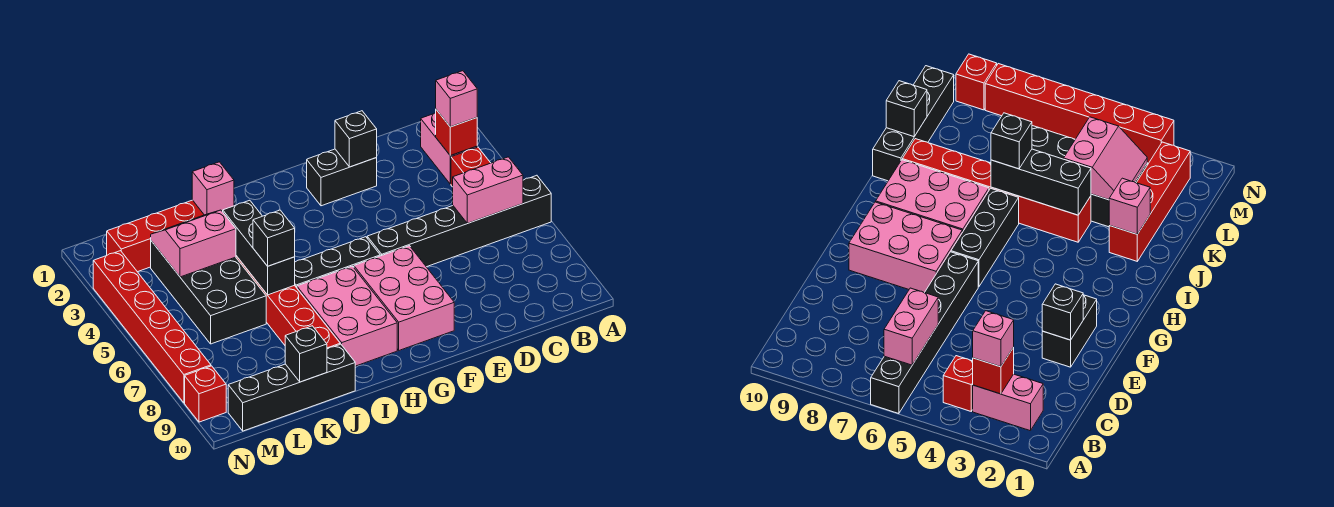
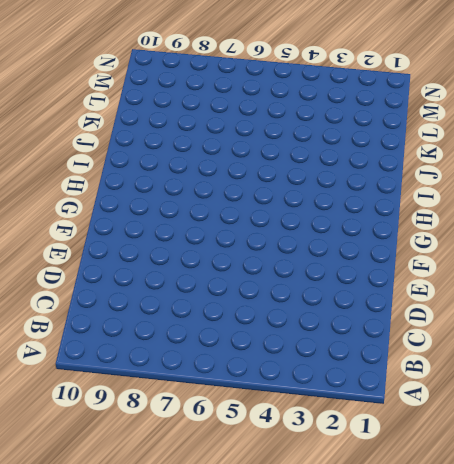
none -> black brick A6:F6 level 1
none -> pink brick B2:B3 level 1
none -> red brick B4 level 1

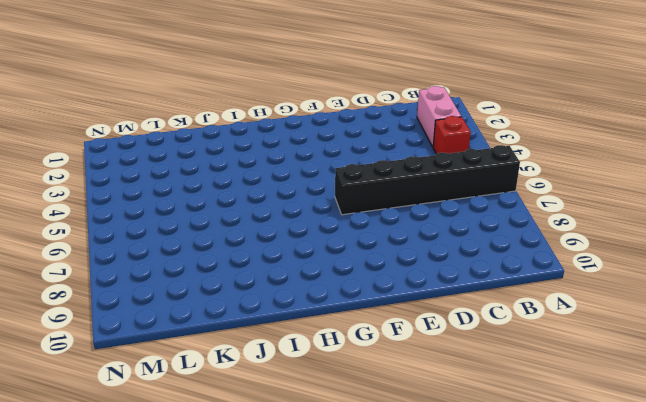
none -> black brick E2:F2 level 1
none -> pink brick F7:G9 level 1
none -> black brick G6:I6 level 1

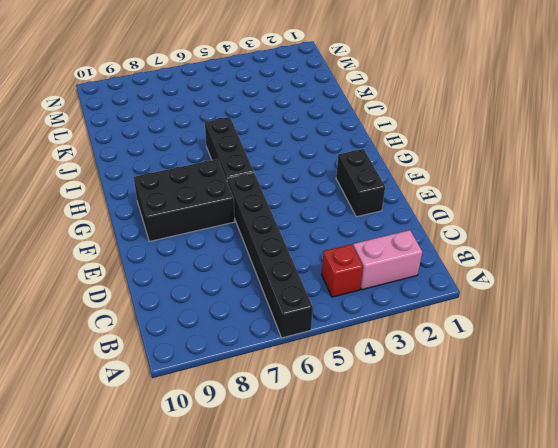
black brick F7:G9 level 1 -> pink brick F7:G9 level 1
none -> pink brick H7:I9 level 1
none -> red brick J2:M2 level 1
none -> red brick J4:J9 level 1

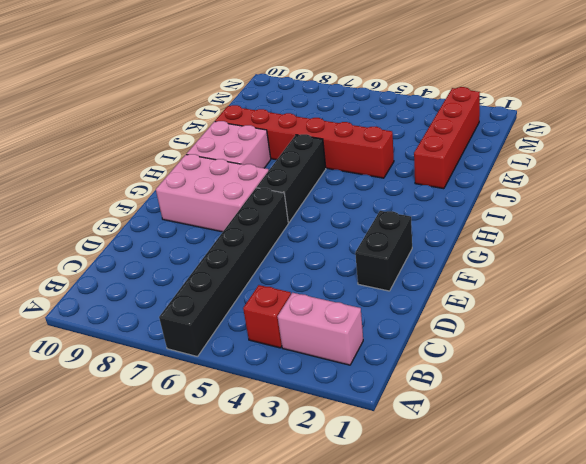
pink brick H8:I9 level 1 -> pink brick H7:I9 level 1
none -> black brick J10:M10 level 1
none -> black brick K3:L6 level 1
none -> red brick N3:N8 level 1

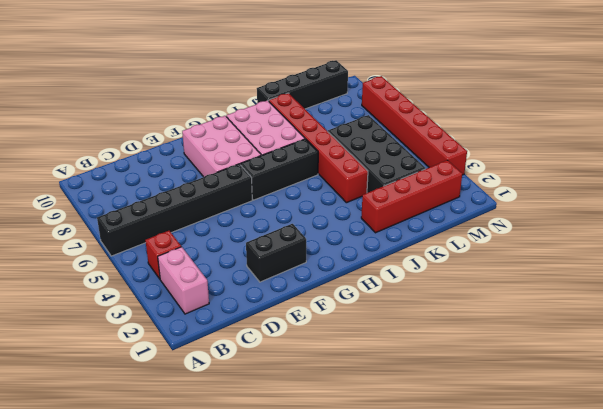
none -> red brick N9 level 1
none -> red brick B3 level 2
none -> pink brick B6:C6 level 2

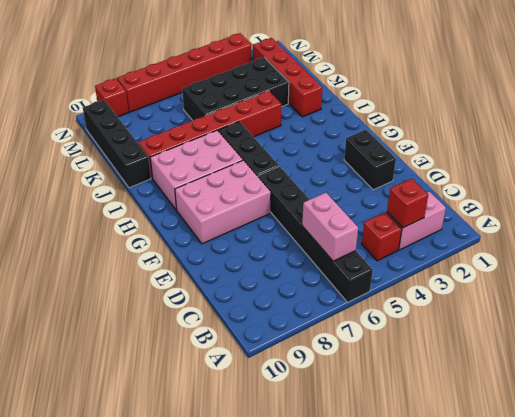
none -> black brick E2 level 2
none -> pink brick J2 level 2
none -> black brick J4:J6 level 2

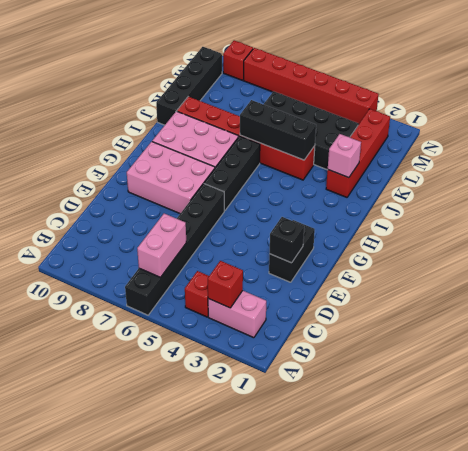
none -> pink slope K3:L4 level 2 top 4
none -> black brick K10 level 2
none -> pink brick B3 level 3

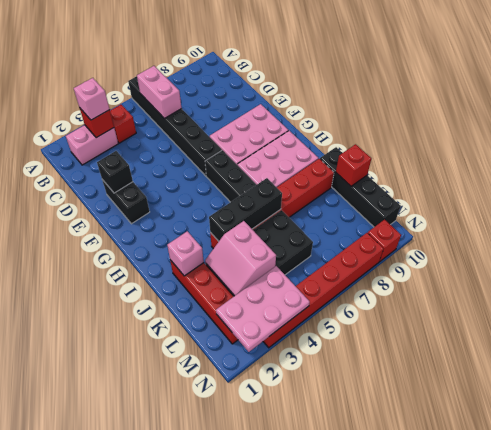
red brick K10 level 2 -> black brick K10 level 2
pink plate M2:N4 level 2 -> none
none -> black brick J6 level 3

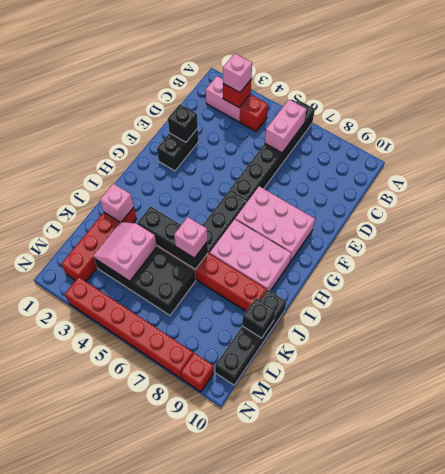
pink brick J6 level 3 -> black brick J6 level 3

